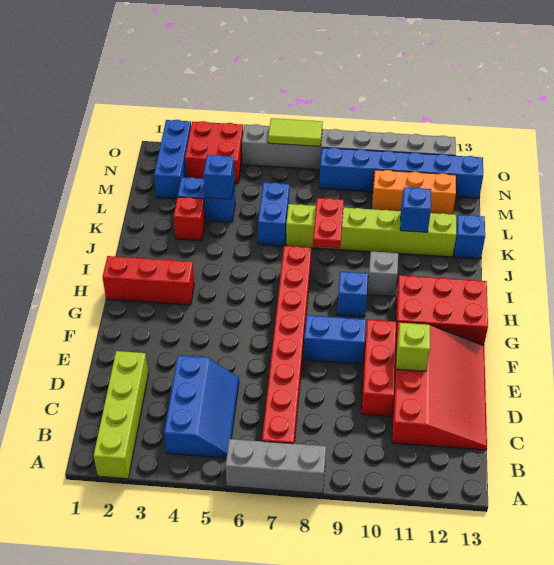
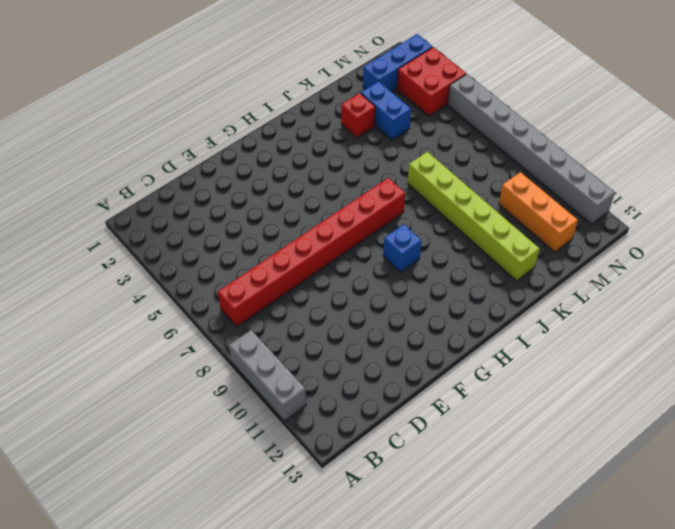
grey brick A9:A11 level 1 -> grey brick A6:A8 level 1
none -> lime brick A2:D2 level 1
none -> blue slope B4:D5 level 1 top 4
none -> red slope C11:F13 level 1 top 11

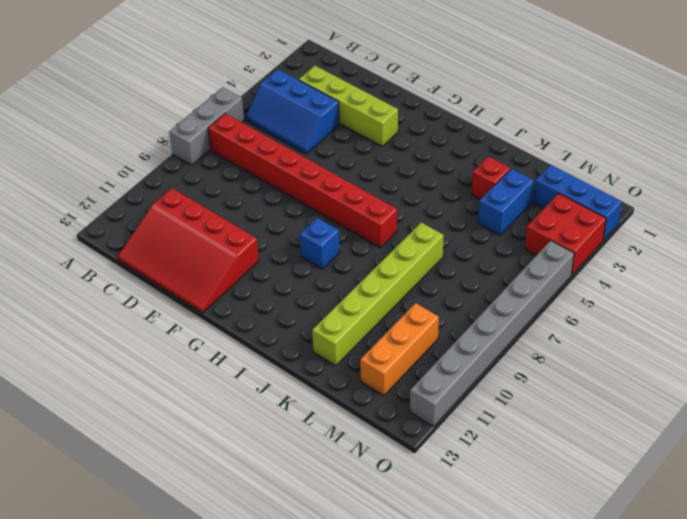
lime brick C3:F3 level 1 -> lime brick A2:D2 level 1
none -> red brick D10:F10 level 1
none -> blue brick F8:F9 level 1
none -> red brick G11:H13 level 1

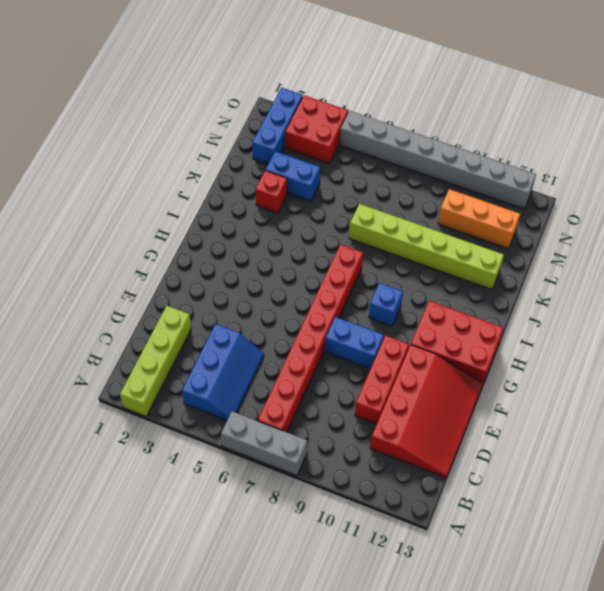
none -> red brick H1:H3 level 1
none -> grey brick I10 level 1
none -> blue brick K6:L6 level 1

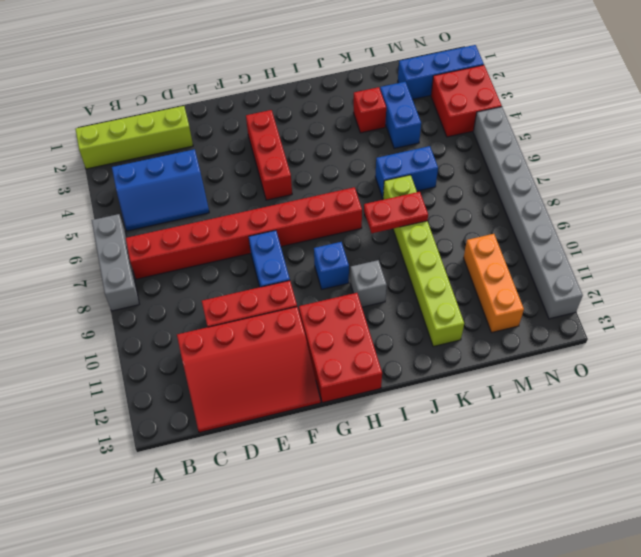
red brick G3:G5 level 1 -> red brick H1:H3 level 1
none -> blue brick K13 level 1
none -> blue brick N8:N13 level 1
none -> lime brick E11 level 2

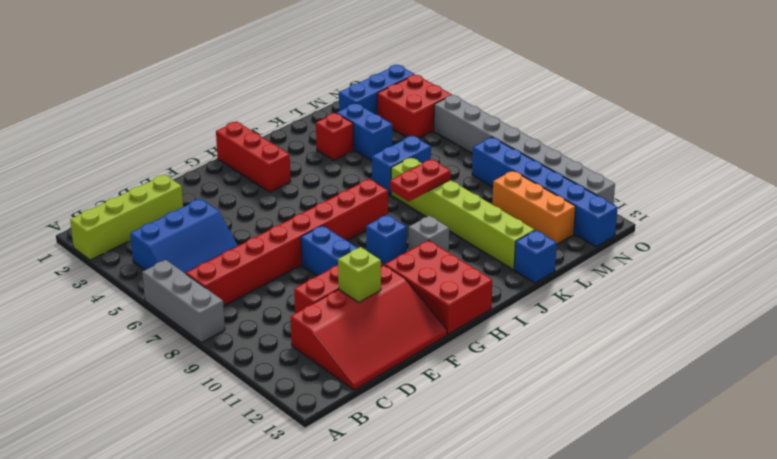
none -> blue brick K11 level 2
none -> blue brick L4 level 2
none -> lime tile O6:O7 level 2

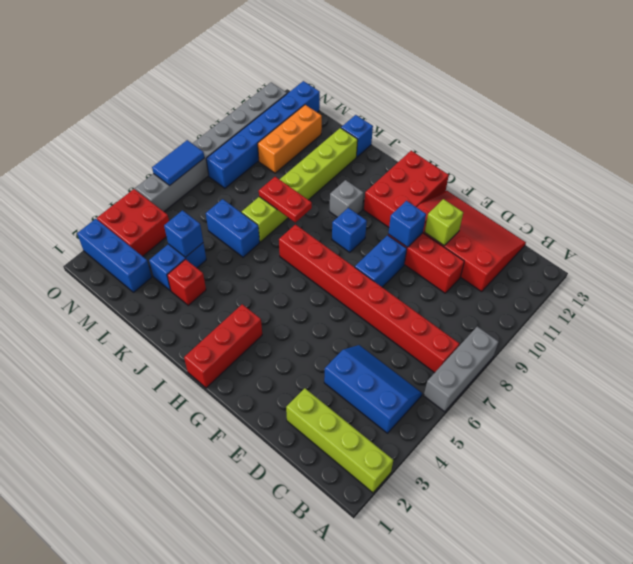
blue brick F10 level 2 -> blue brick K11 level 2
blue tile O6:O7 level 2 -> lime tile O6:O7 level 2

